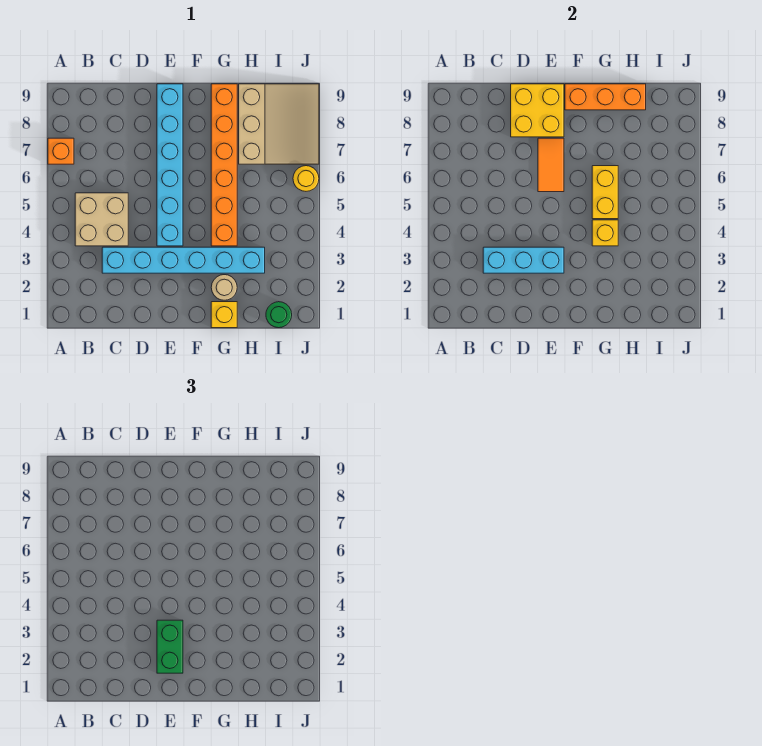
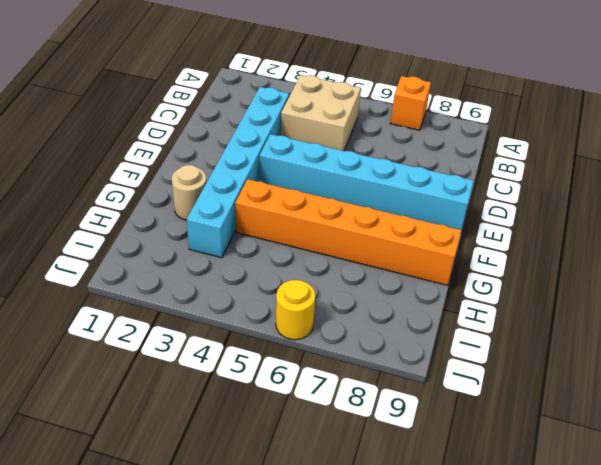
none -> yellow brick G1 level 1
none -> tan slope H7:J9 level 1 top H
none -> green round brick I1 level 1

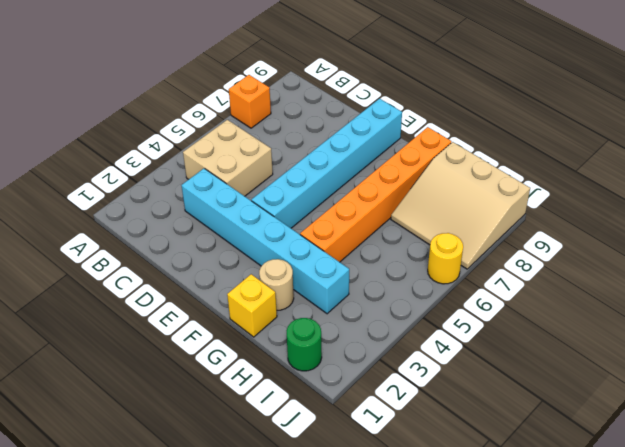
tan slope H7:J9 level 1 top 9 -> tan slope H7:J9 level 1 top H
none -> cyan brick C3:E3 level 2
none -> yellow brick D8:E9 level 2
none -> orange tile E6:E7 level 2

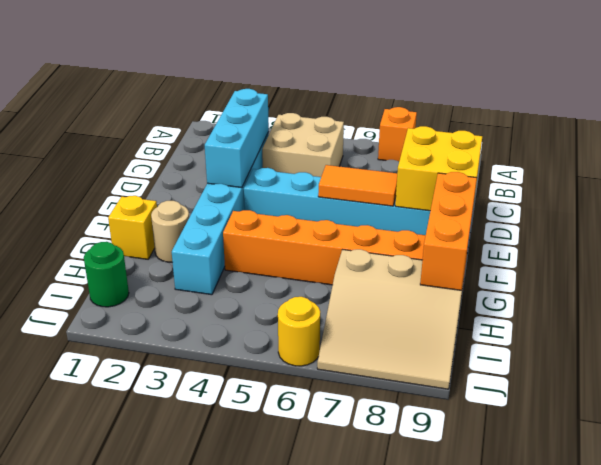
none -> yellow brick G4 level 2
none -> yellow brick G5:G6 level 2
none -> green brick E2:E3 level 3

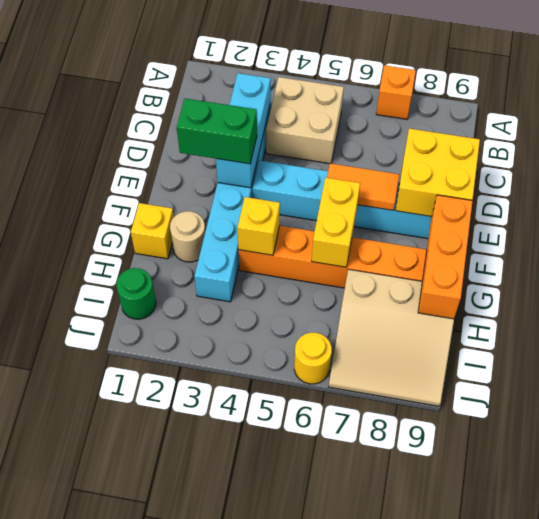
yellow brick F6:G6 level 2 -> yellow brick G5:G6 level 2

